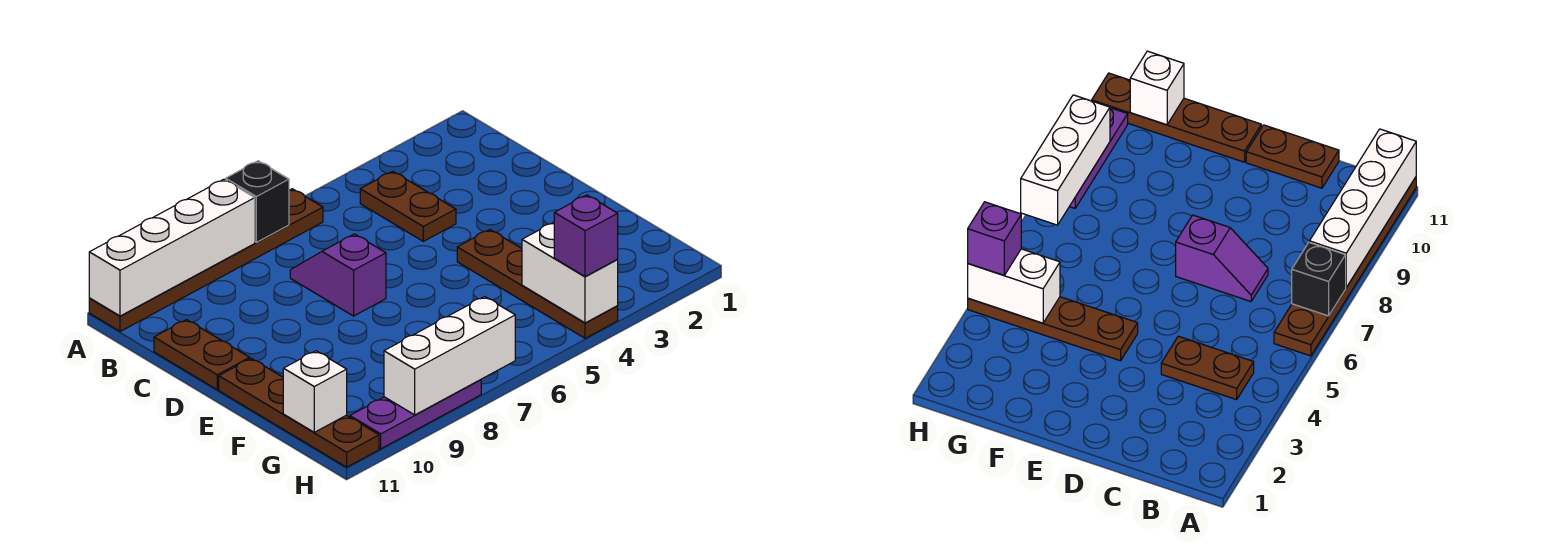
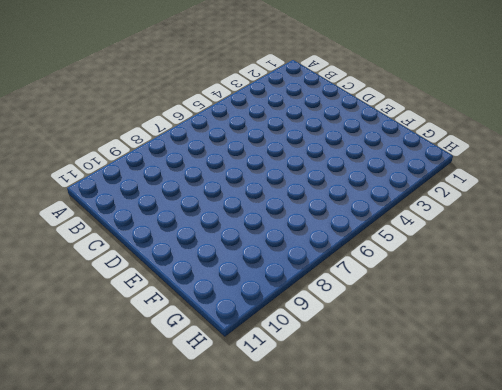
none -> brown plate A6:A11 level 1
none -> brown plate B4:C4 level 1
none -> purple slope C7:D7 level 1 top D

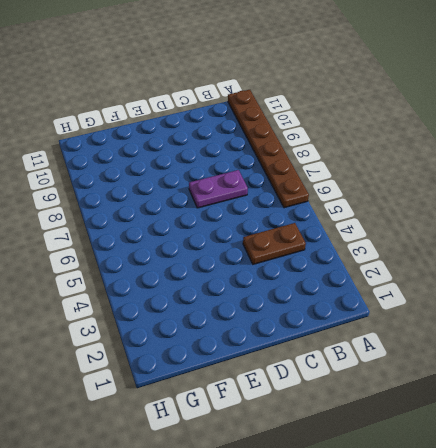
purple plate C7:D7 level 1 -> purple slope C7:D7 level 1 top D
none -> brown plate C11:D11 level 1
none -> brown plate E4:H4 level 1
none -> brown plate E11:H11 level 1

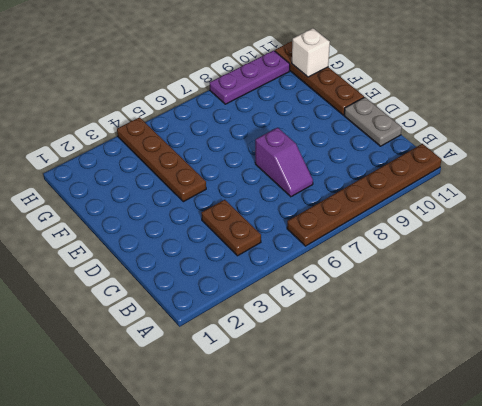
grey plate C11:D11 level 1 -> brown plate C11:D11 level 1
none -> black brick A7 level 2
none -> white brick A8:A11 level 2
none -> white brick G4:H4 level 2

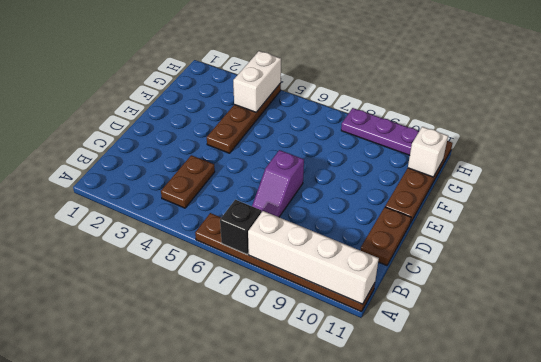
none -> white brick H7:H9 level 2
none -> purple brick H4 level 3

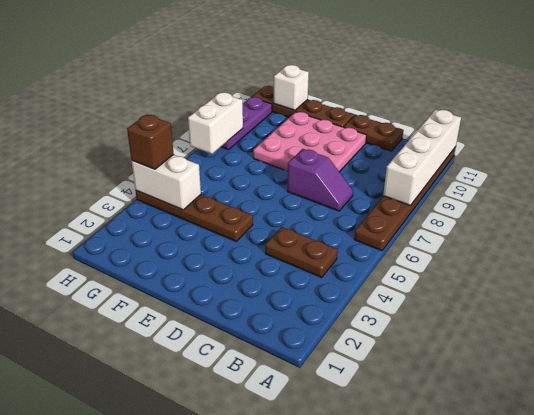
pink plate D8:F10 level 1 -> none
brown brick H4 level 3 -> purple brick H4 level 3
white brick H7:H8 level 2 -> white brick H7:H9 level 2
none -> black brick A7 level 2

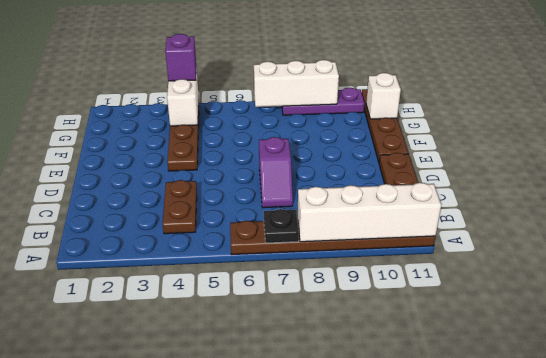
black plate A7 level 2 -> black brick A7 level 2

